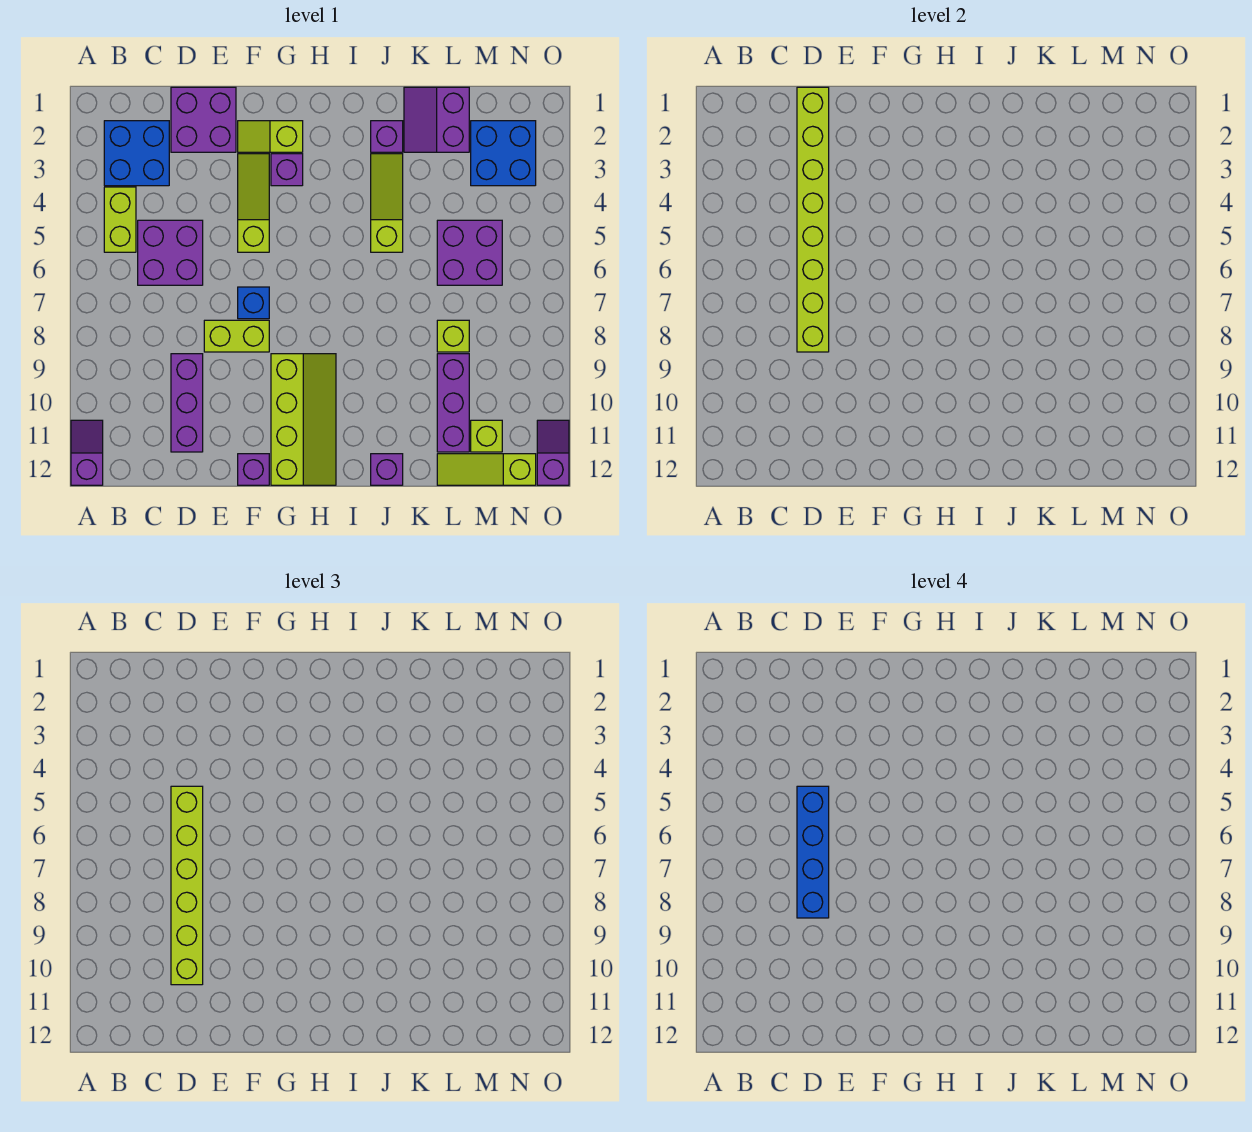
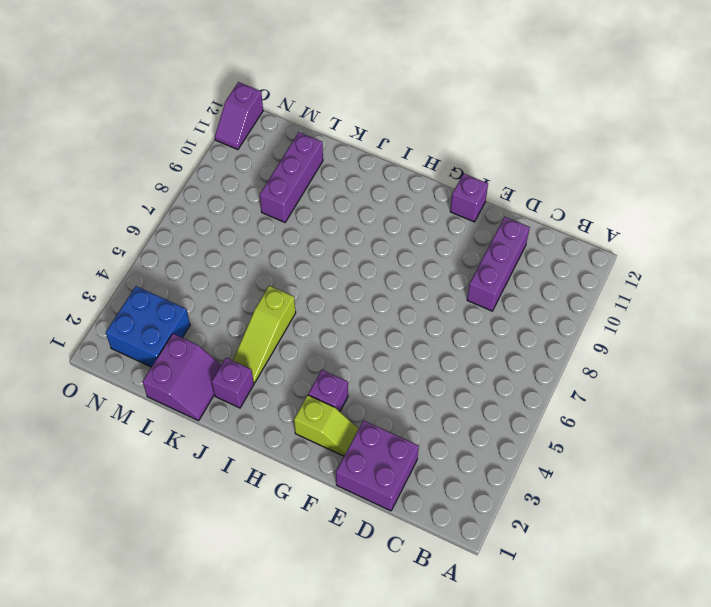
none -> purple slope A11:A12 level 1 top 12
none -> blue brick B2:C3 level 1
none -> lime brick B4:B5 level 1

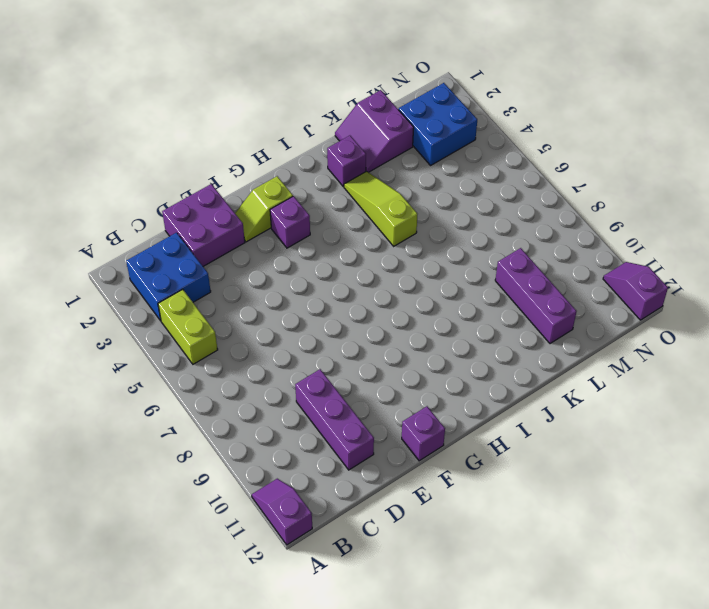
none -> purple brick C5:D6 level 1
none -> lime brick E8:F8 level 1
none -> lime slope F3:F5 level 1 top 5

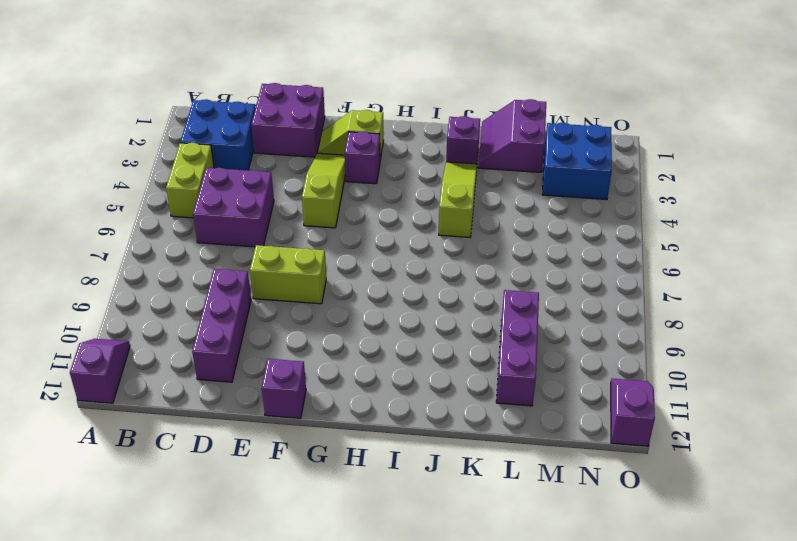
none -> blue brick F7 level 1
none -> lime slope G9:H12 level 1 top G
none -> purple brick J12 level 1

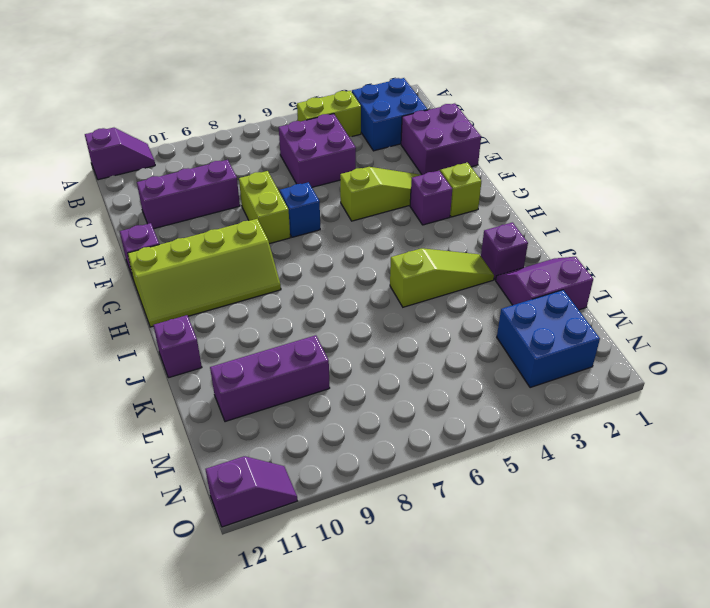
none -> purple brick L5:M6 level 1
none -> lime brick L8 level 1
none -> lime slope L12:N12 level 1 top N

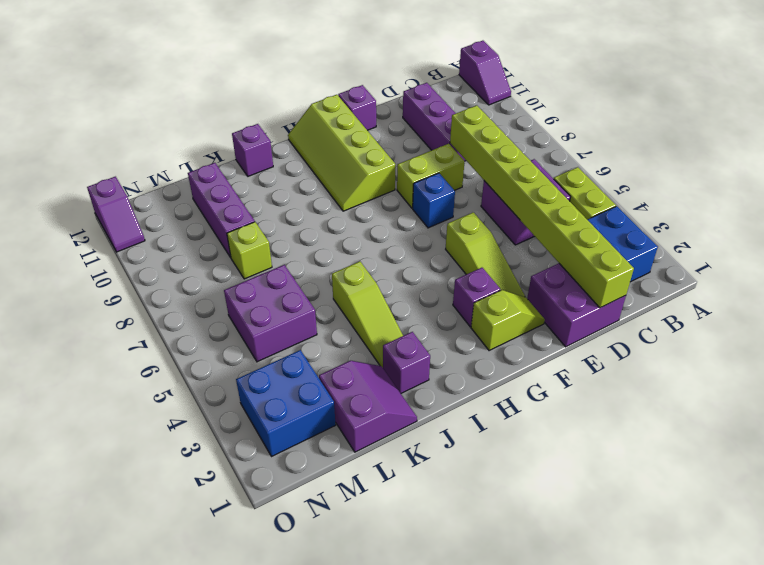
none -> lime slope L12:N12 level 1 top N
none -> lime brick M11 level 1
none -> lime brick D5:D10 level 3

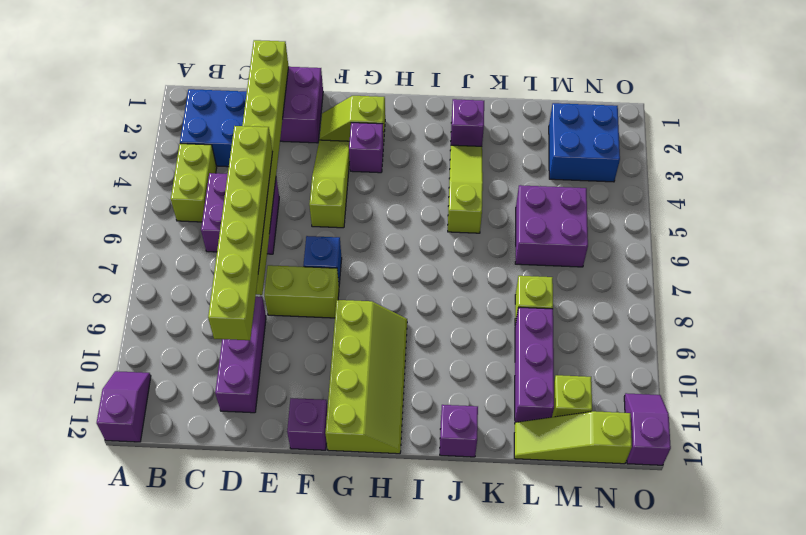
none -> purple slope K1:L2 level 1 top L
none -> blue brick D5:D8 level 4

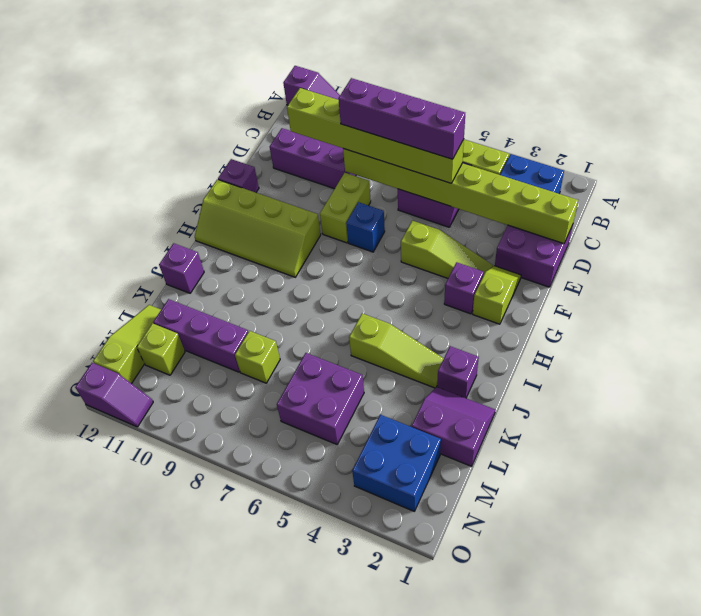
purple brick D5:D8 level 4 -> blue brick D5:D8 level 4

